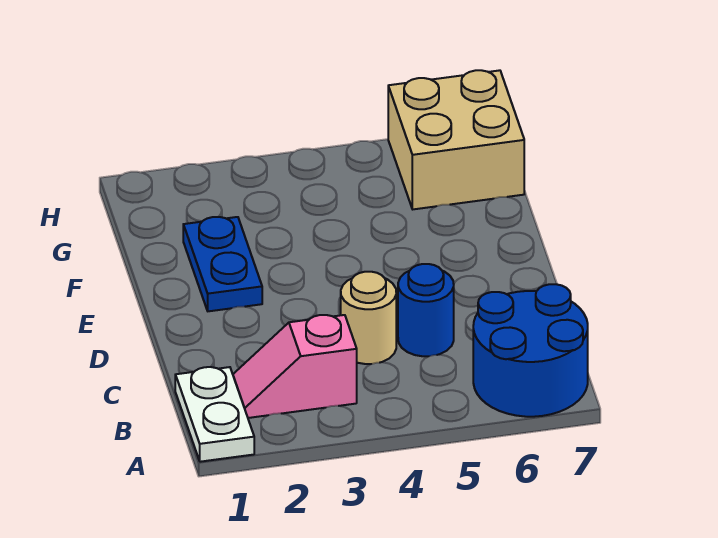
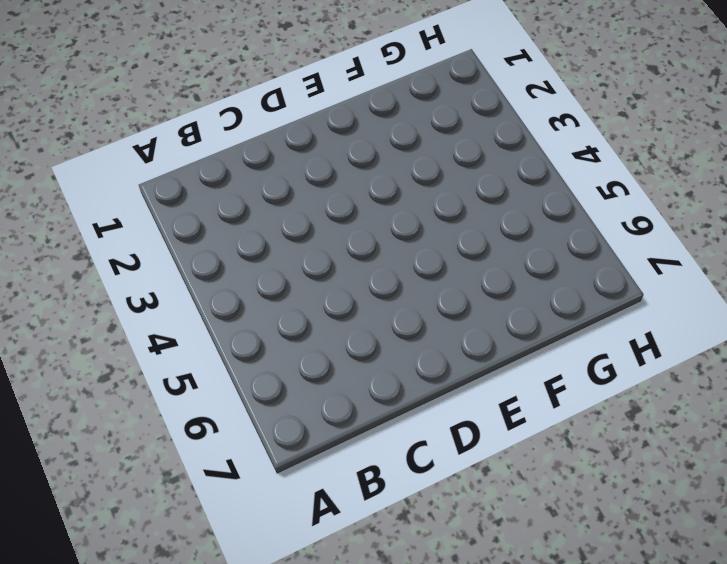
none -> white plate A1:B1 level 1
none -> blue round brick A6:B7 level 1

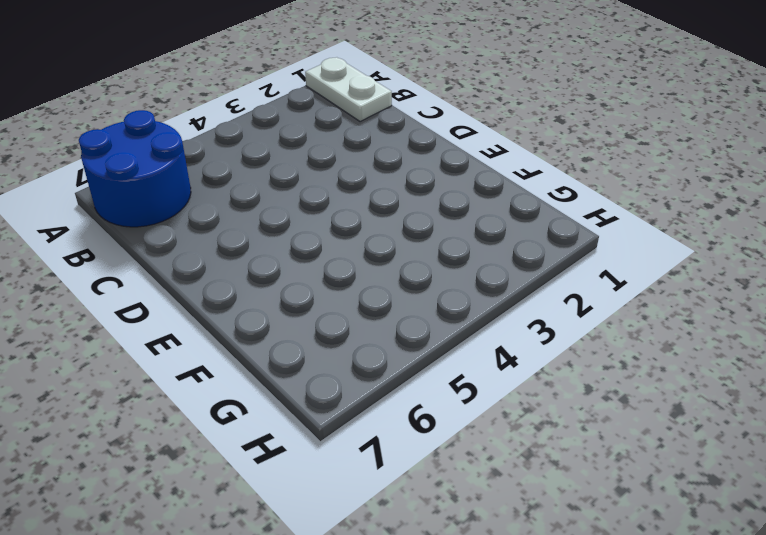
none -> pink slope B2:B3 level 1 top 3
none -> tan round brick C4 level 1

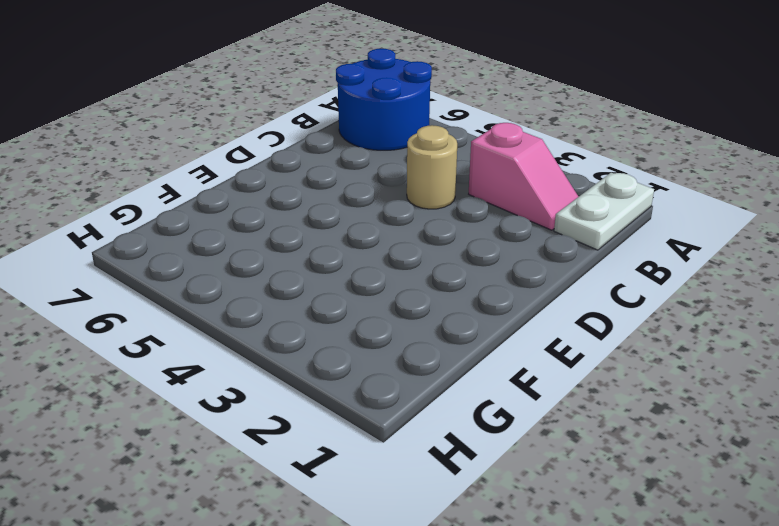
none -> blue round brick C5 level 1
none -> blue plate E2:F2 level 1

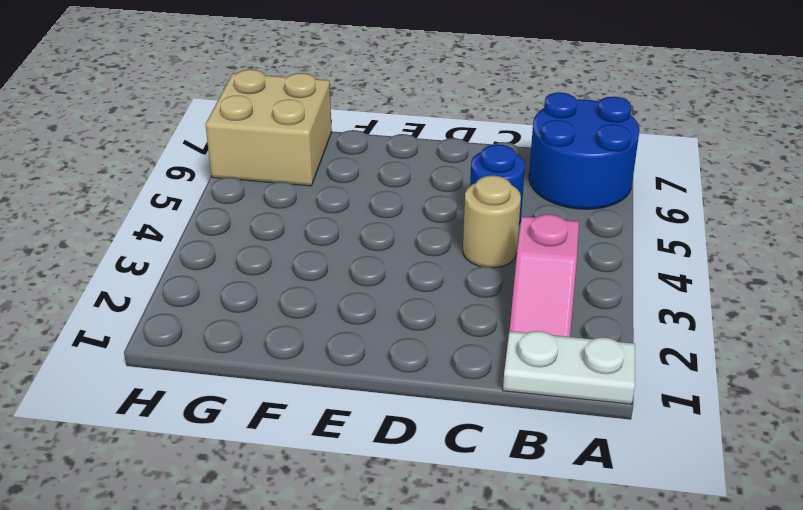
none -> blue plate E2:F2 level 1

